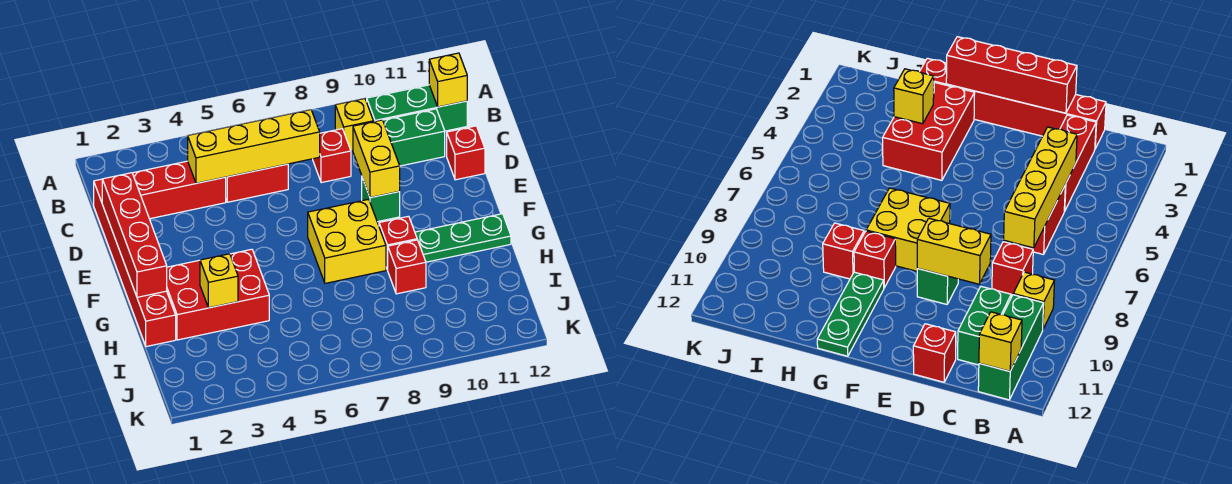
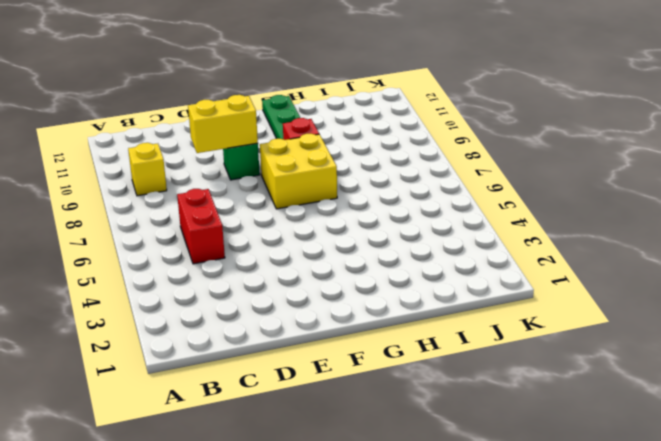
none -> green brick B10:B12 level 1
none -> red brick C1:H1 level 1
none -> red brick C2:C4 level 1

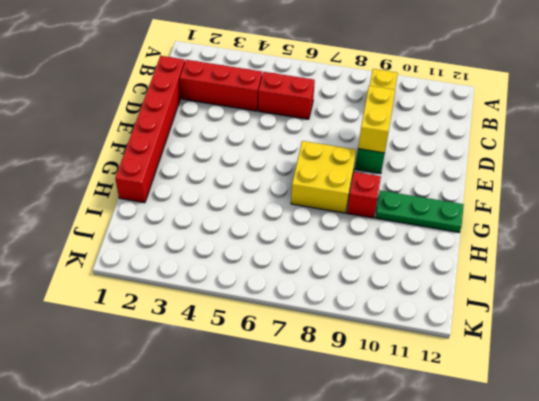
none -> green brick B10:B12 level 1
none -> red brick C8 level 1
none -> green brick C10:C11 level 1

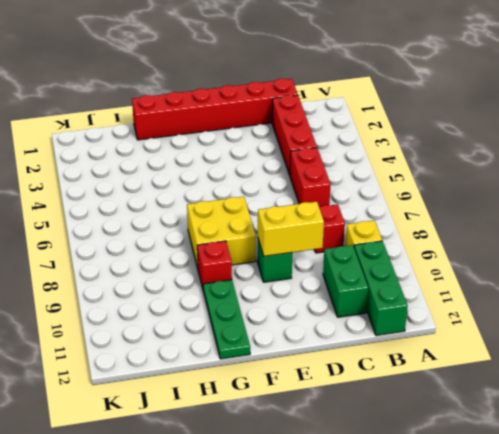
none -> red brick D12 level 1
none -> red brick G2:H4 level 1
none -> red brick H9 level 1

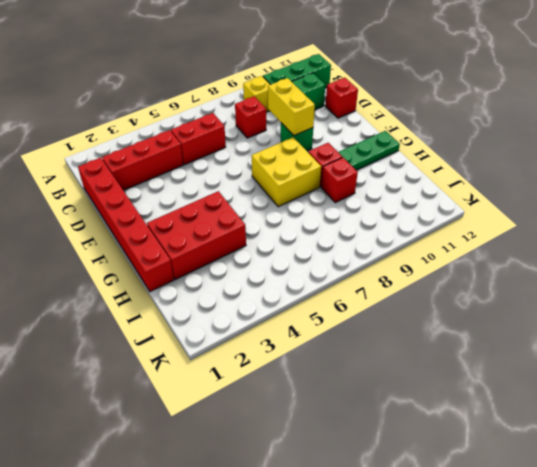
none -> yellow brick B12 level 2
none -> yellow brick C4:C7 level 2
none -> red brick D1:G1 level 2

